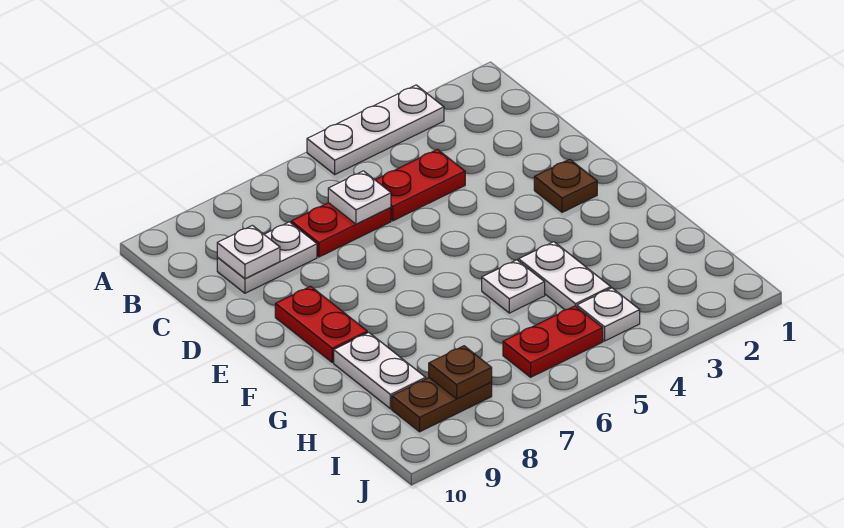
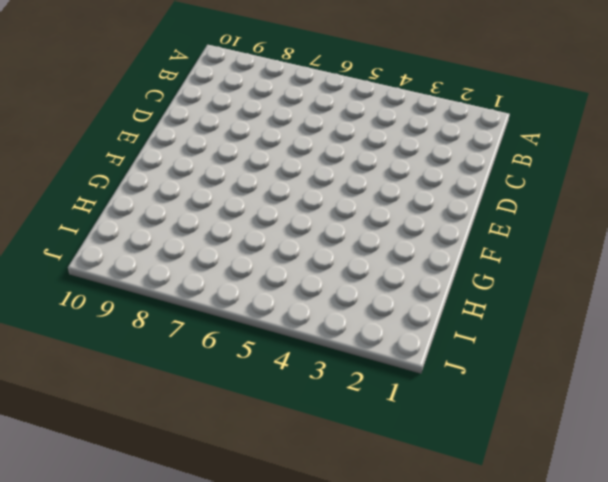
none -> white plate A3:A5 level 1
none -> red plate C4:C5 level 1
none -> red plate C6:C7 level 1

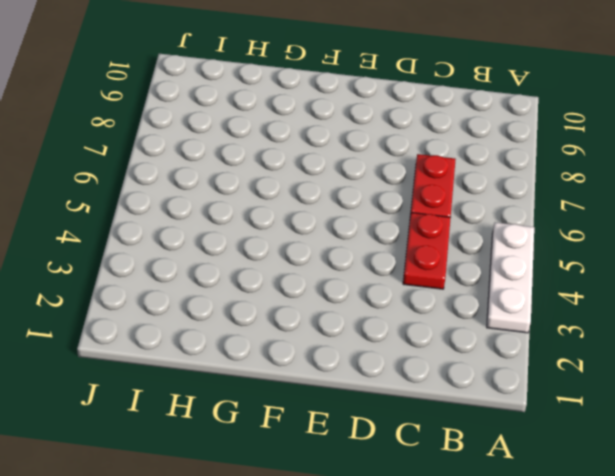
none -> white plate C8:C9 level 1
none -> brown plate E2 level 1
none -> red plate E9:F9 level 1

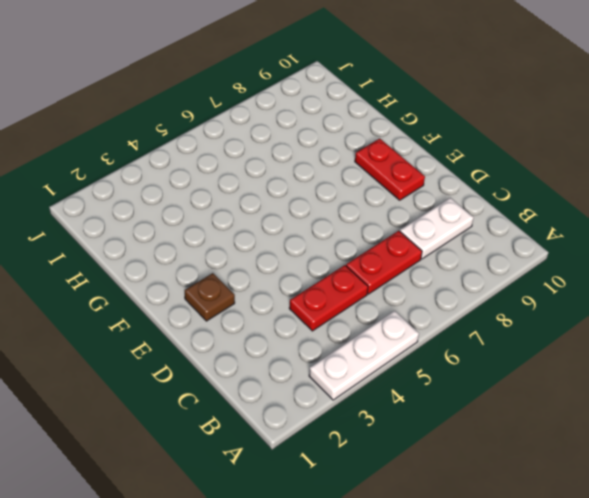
none -> white plate G4:H4 level 1
none -> white plate G5 level 1
none -> white plate G9:H9 level 1

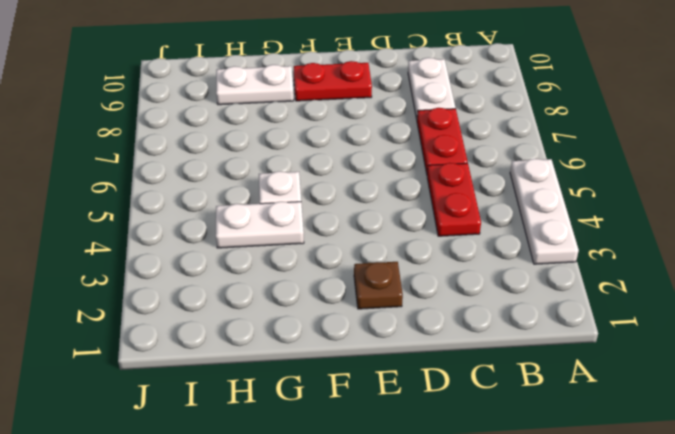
none -> white plate I4 level 1
none -> red plate I5:I6 level 1
none -> brown plate I8:I9 level 1

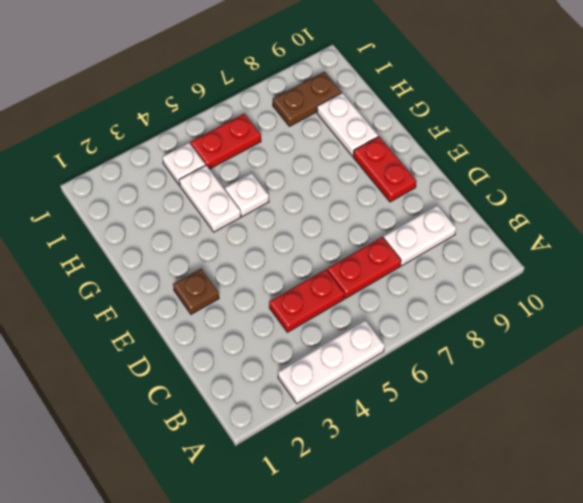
none -> white plate C6 level 2
none -> white plate C9 level 2
none -> brown plate I8 level 2

